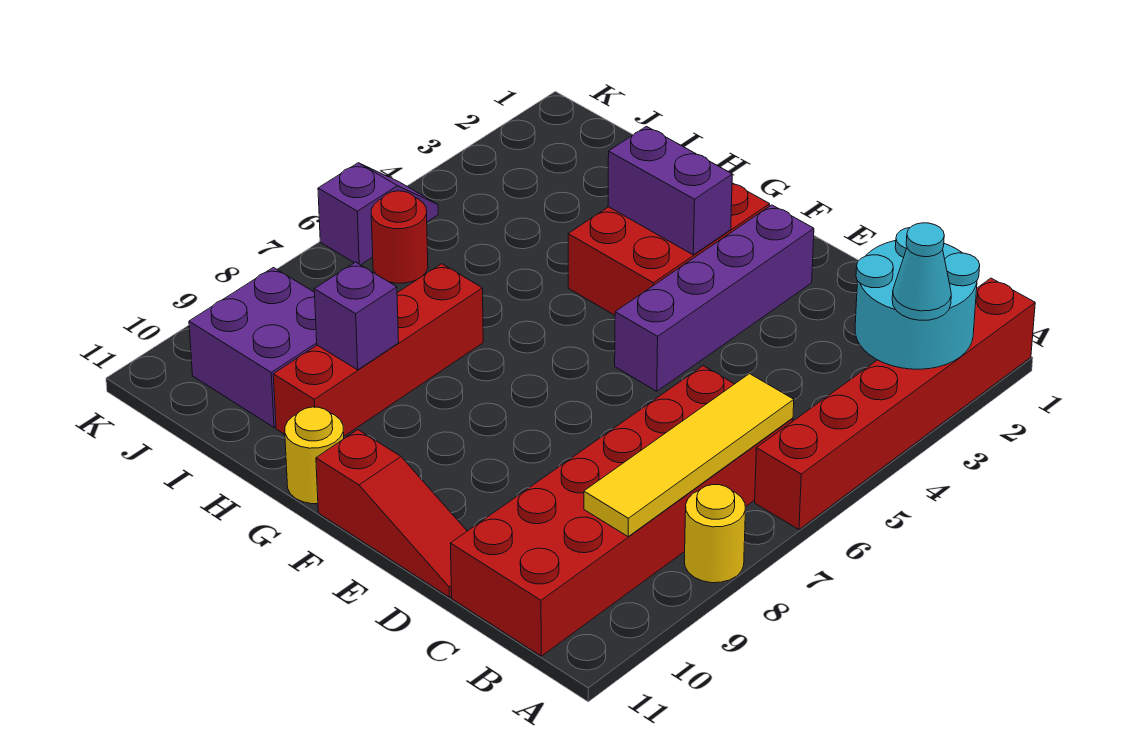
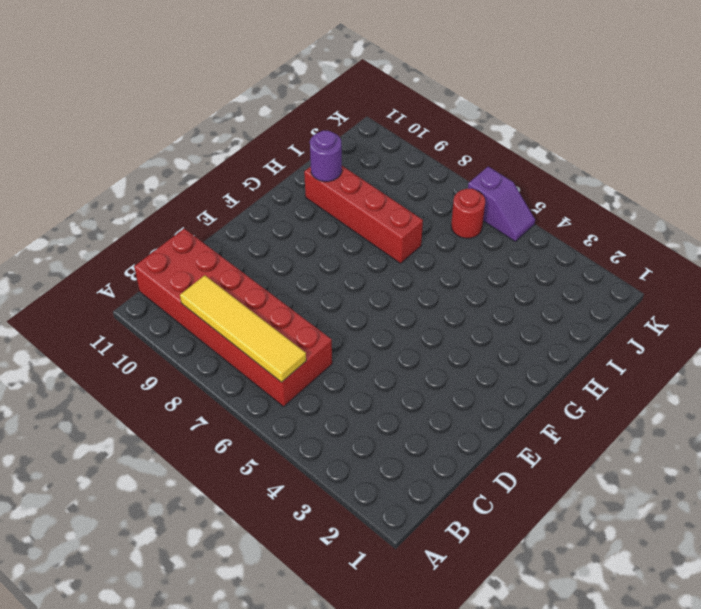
purple round brick H10 level 2 -> none
none -> red brick A1:A6 level 1
none -> yellow round brick A8 level 1
none -> red slope D11:F11 level 1 top F

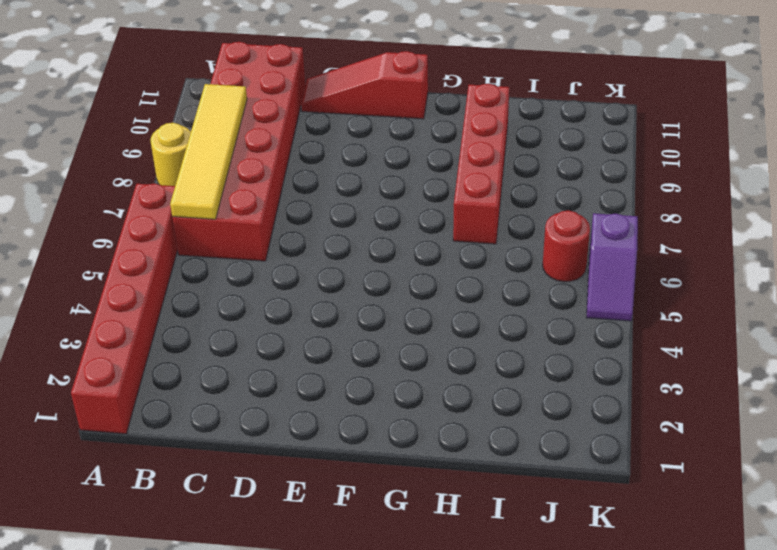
none -> purple brick E2:E5 level 1
none -> red brick F2:G4 level 1
none -> yellow round brick G11 level 1

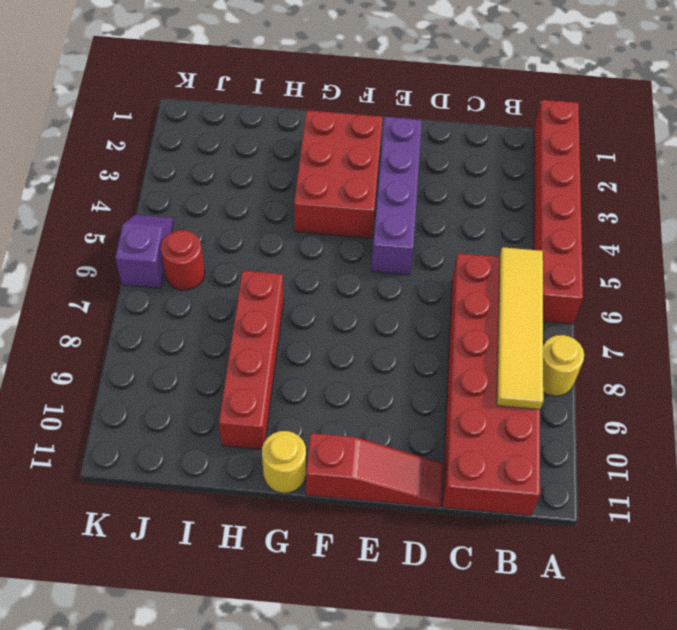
none -> purple brick I9:J10 level 1
none -> cyan round brick A2:B3 level 2
none -> purple brick F3:G3 level 2

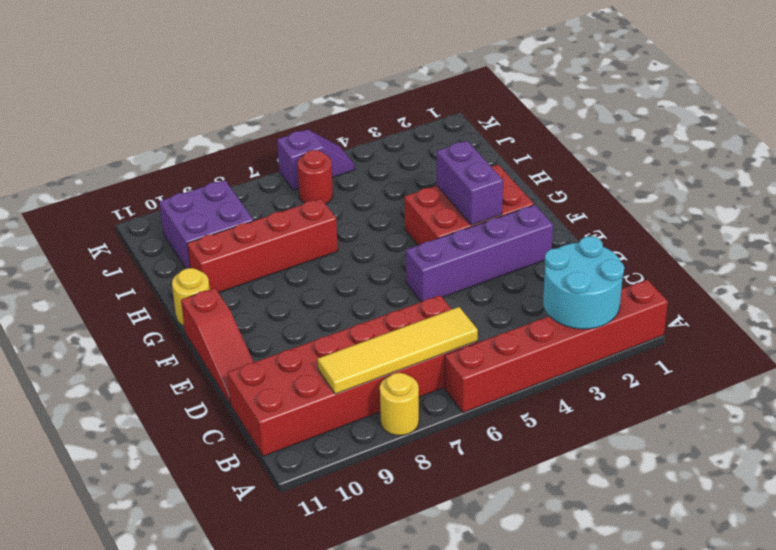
none -> purple brick H9 level 2
none -> cyan cone A3 level 3

